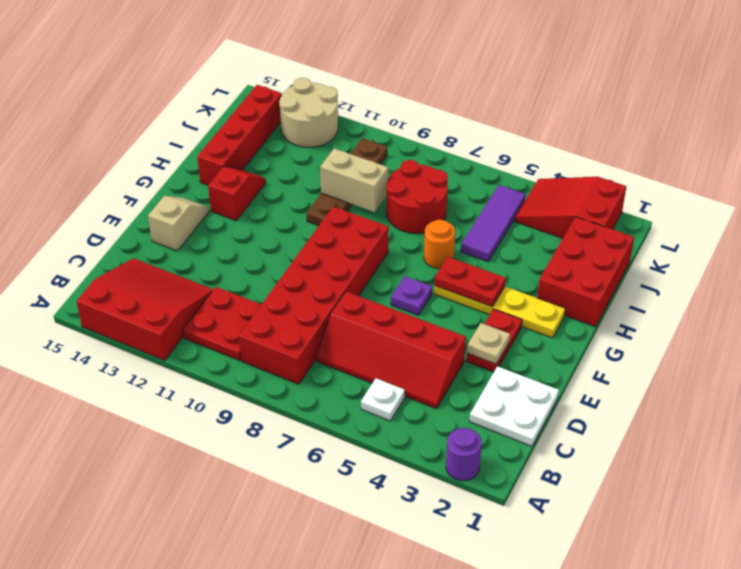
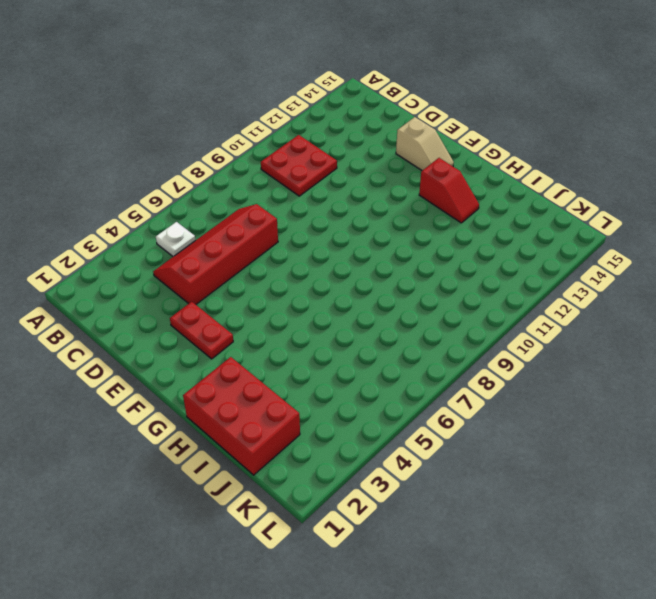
none -> purple round brick A2 level 1
none -> red slope A12:C14 level 1 top A
none -> red brick B8:G9 level 1

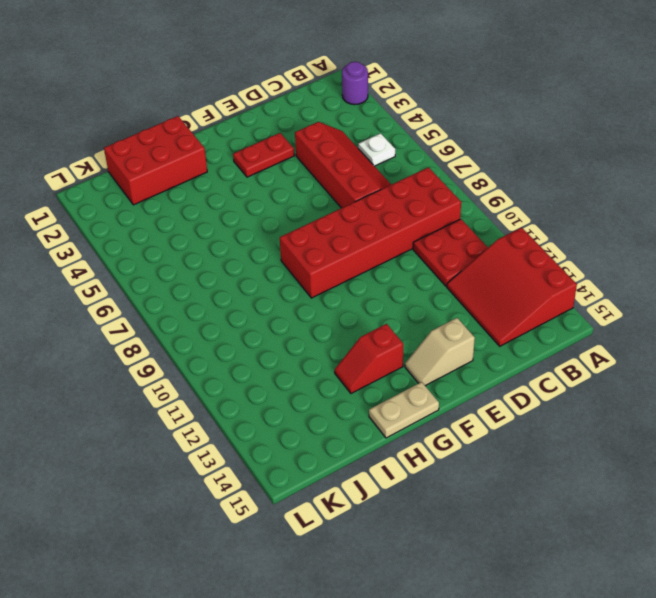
tan plate G15:H15 level 1 -> none
none -> white plate C1:D2 level 1
none -> purple plate F6 level 1
none -> yellow plate G2:G5 level 1

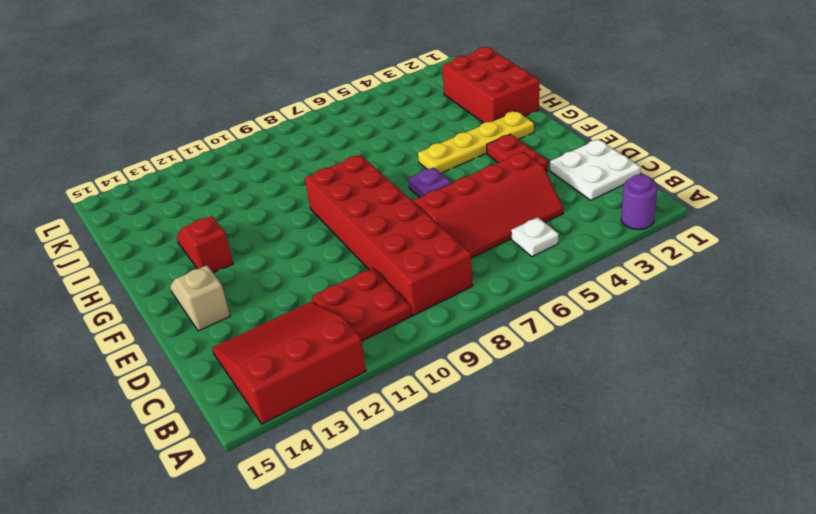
none -> orange round brick H6 level 1
none -> brown plate H10:K10 level 1
none -> red brick H14:K14 level 1

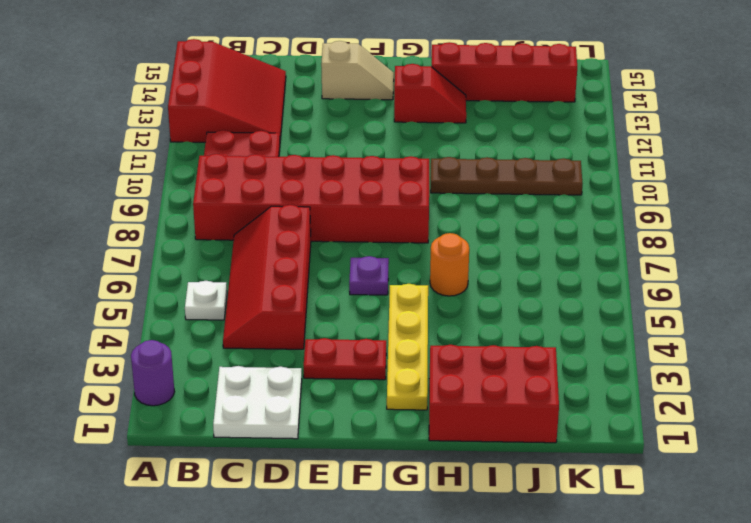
none -> purple tile I5:K5 level 1
none -> red round brick I7:J8 level 1
none -> red slope K2:L4 level 1 top 2

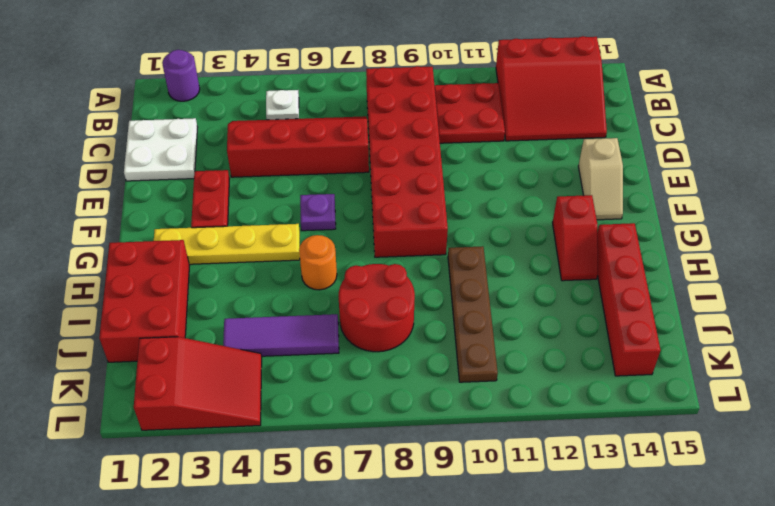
purple tile J4:J6 level 1 -> purple tile I5:K5 level 1
none -> tan round brick K12:L13 level 1
none -> tan plate E3 level 2
none -> red plate G4:G5 level 2

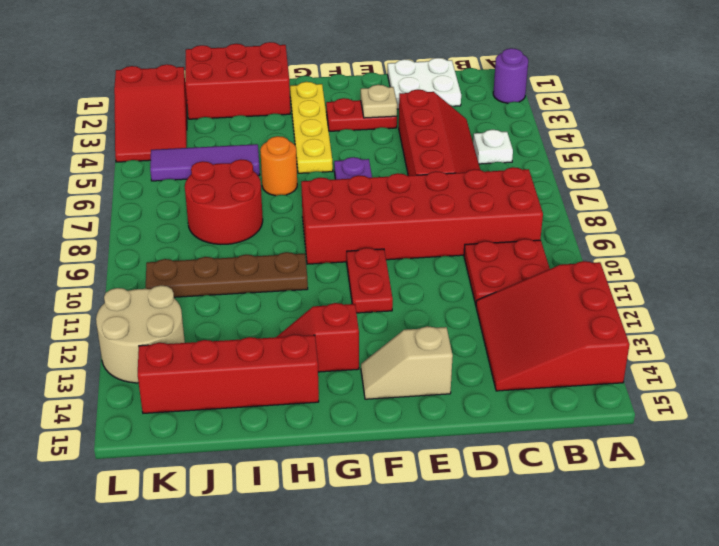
red plate F10:F11 level 1 -> red plate G4:G5 level 2
none -> tan brick I9:I10 level 2

